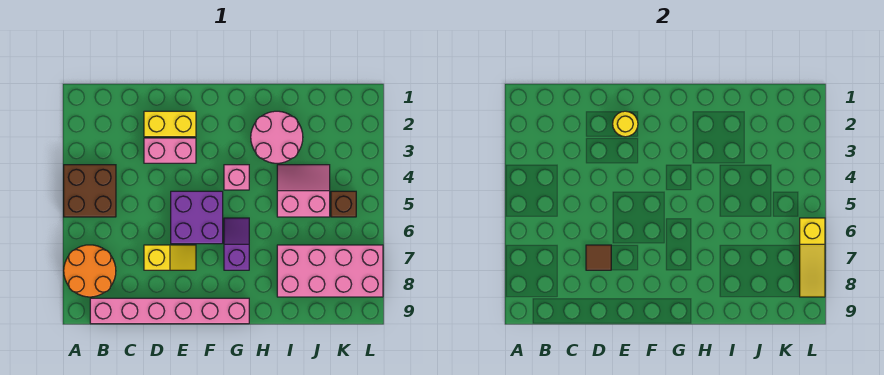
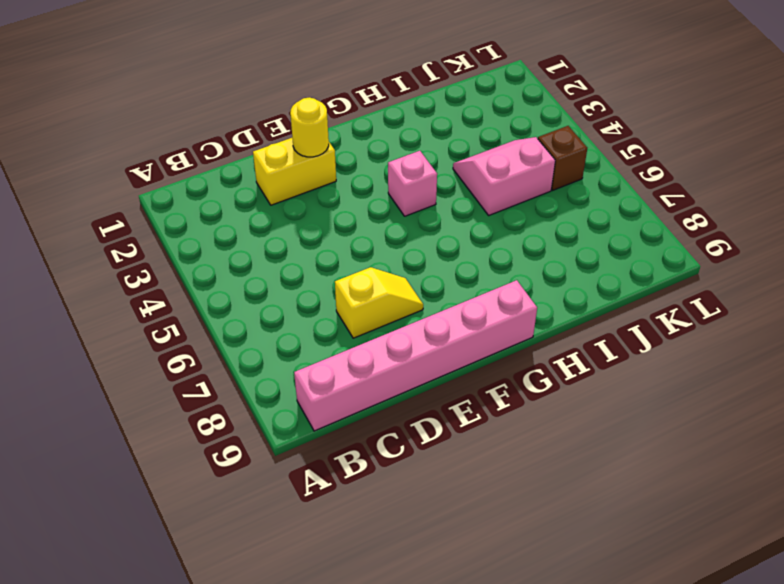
none -> brown brick A4:B5 level 1
none -> orange round brick A7:B8 level 1
none -> pink brick D3:E3 level 1

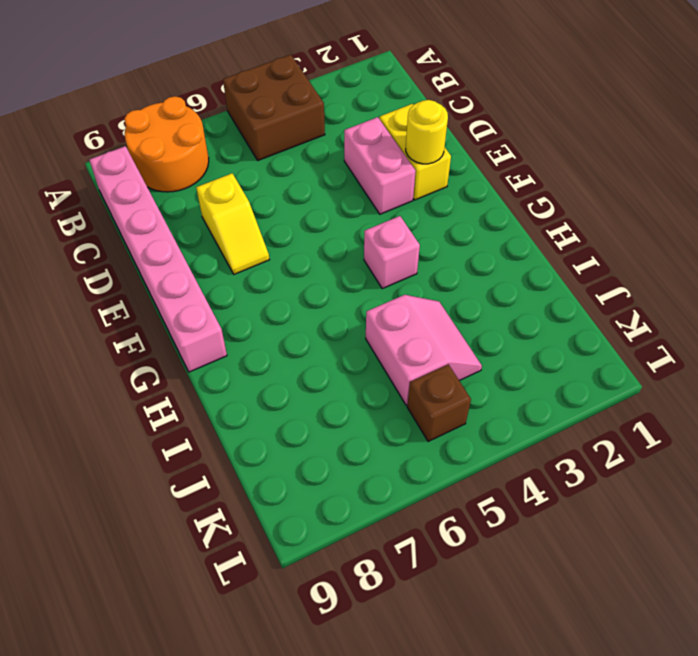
none -> purple brick E5:F6 level 1
none -> purple slope G6:G7 level 1 top 7
none -> pink round brick H2:I3 level 1

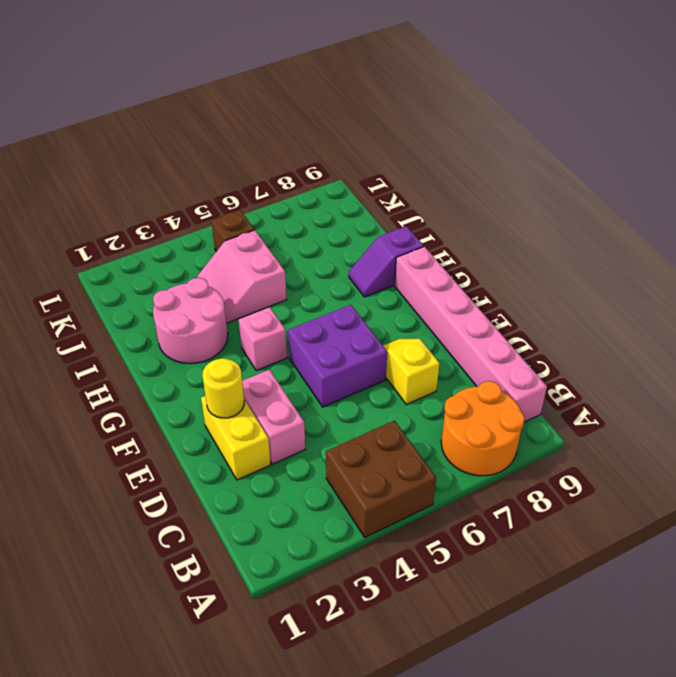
purple slope H8:H9 level 1 top 9 -> purple slope G6:G7 level 1 top 7
none -> pink brick I7:L8 level 1
none -> brown tile D7 level 2
none -> yellow slope L6:L8 level 2 top 6

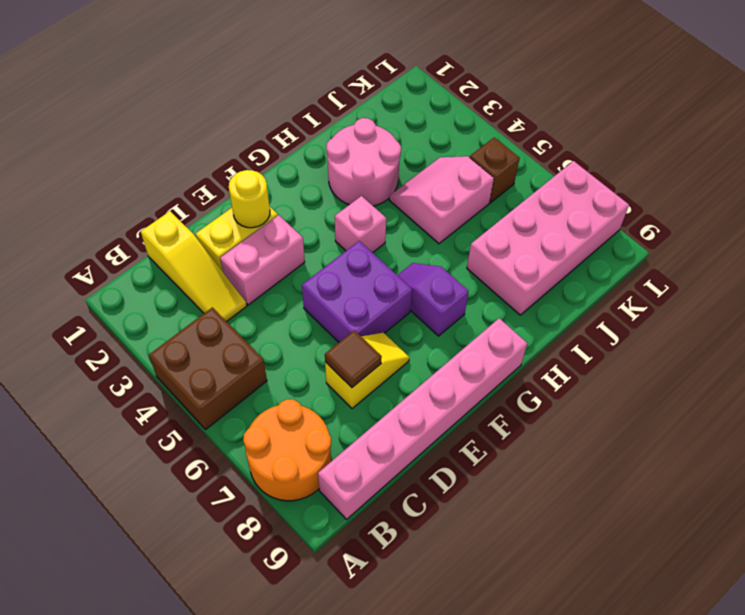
yellow slope C1:C3 level 1 top 1 -> yellow slope L6:L8 level 2 top 6

